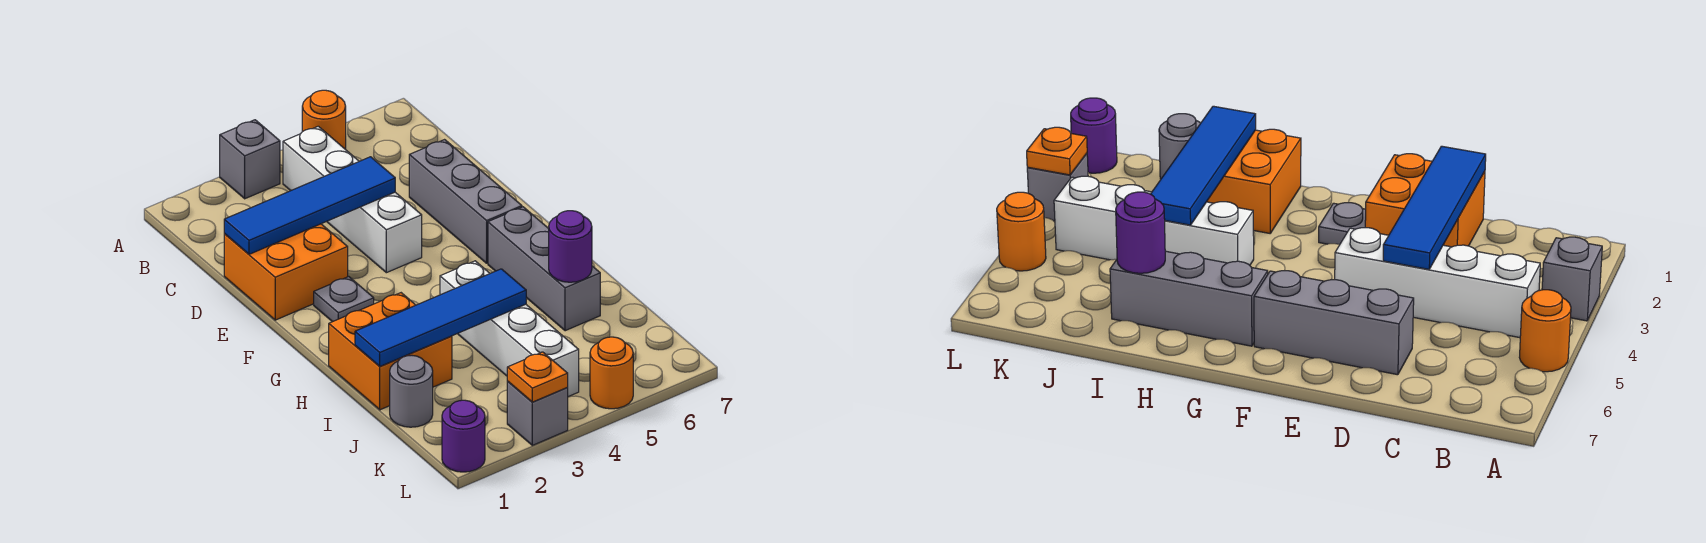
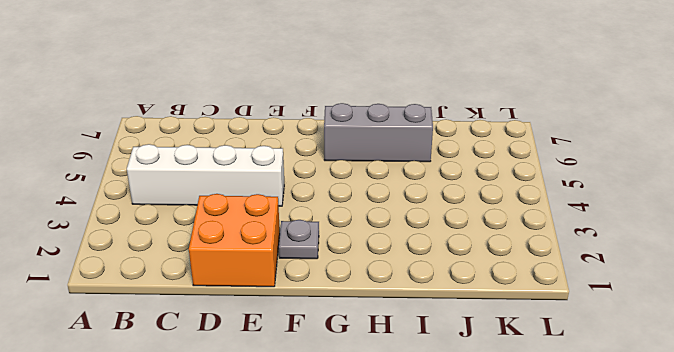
none -> grey brick A3 level 1
none -> orange round brick A5 level 1
none -> grey brick D6:F6 level 1

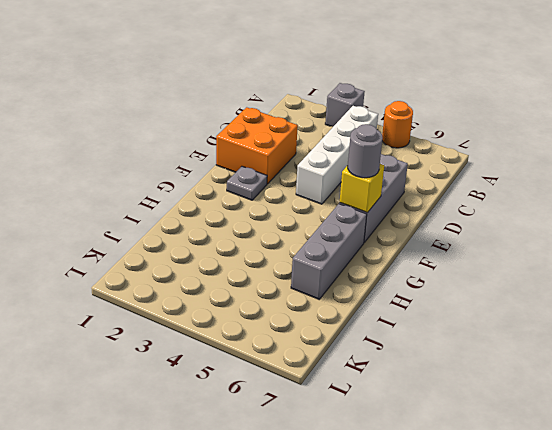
yellow brick F6 level 2 -> none
grey round brick F6 level 3 -> grey round brick J1 level 1
none -> orange brick H1:I2 level 1
none -> white brick H4:K4 level 1
none -> purple round brick L1 level 1

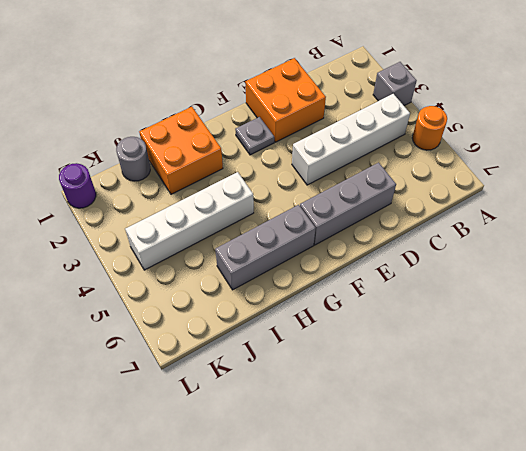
none -> grey brick L3 level 1
none -> orange round brick L5 level 1
none -> blue tile D1:D4 level 2

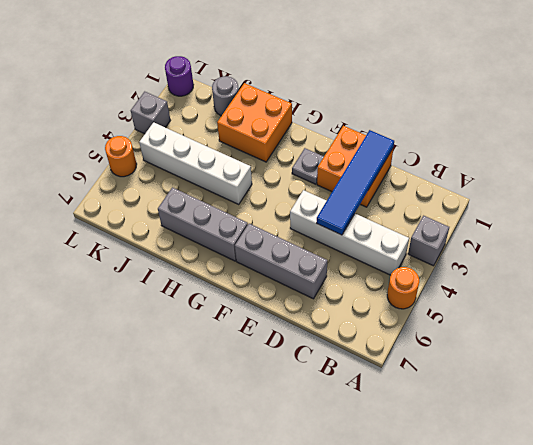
none -> blue tile I1:I4 level 2
none -> purple round brick I6 level 2
none -> orange plate L3 level 2

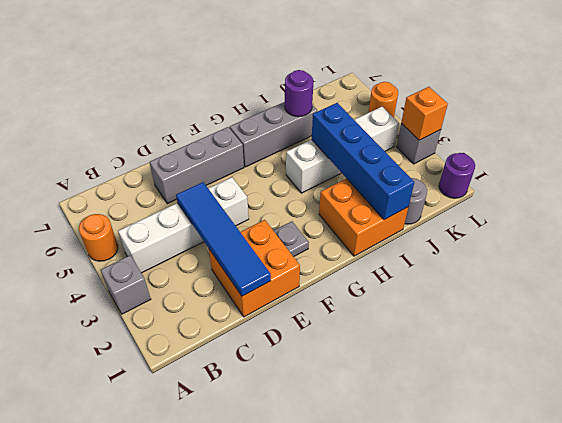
blue brick I1:I4 level 2 -> blue tile I1:I4 level 2
orange brick L3 level 2 -> orange plate L3 level 2

